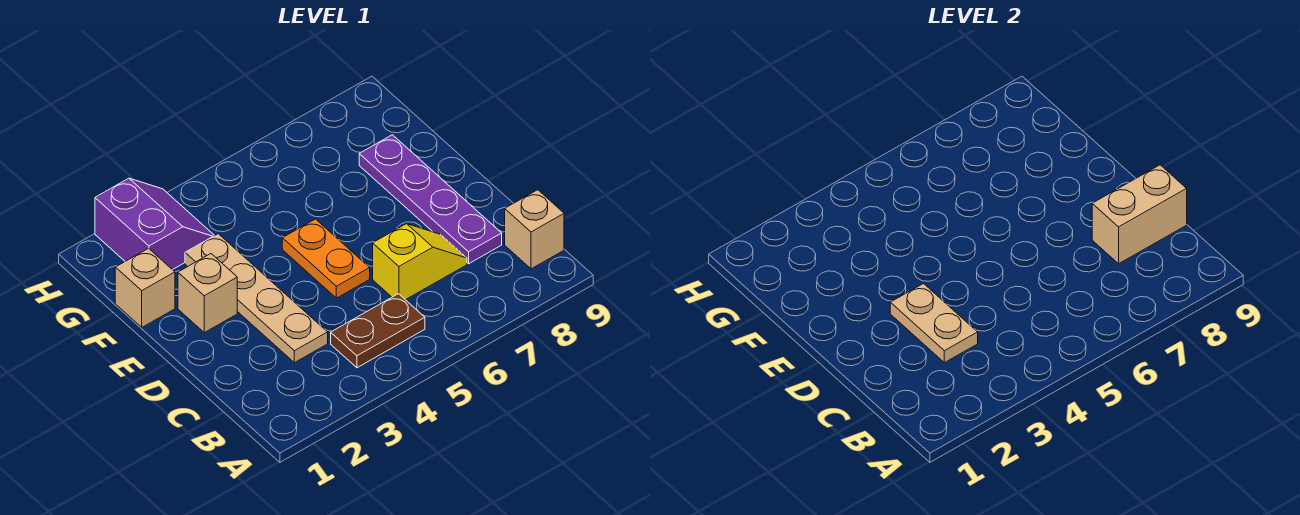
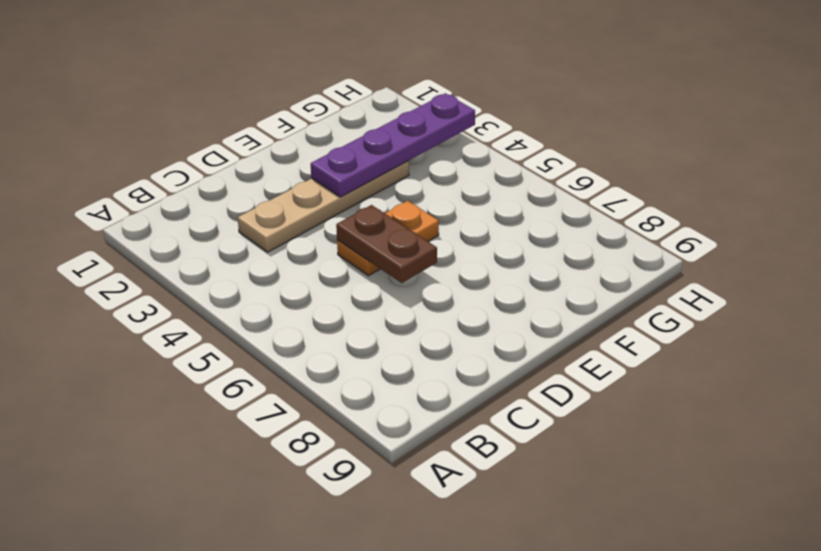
brown plate D5:D6 level 2 -> brown plate B4:B5 level 1
purple plate E3:H3 level 2 -> purple plate C8:F8 level 1
none -> tan brick B9 level 1
none -> yellow slope C6:C7 level 1 top 6

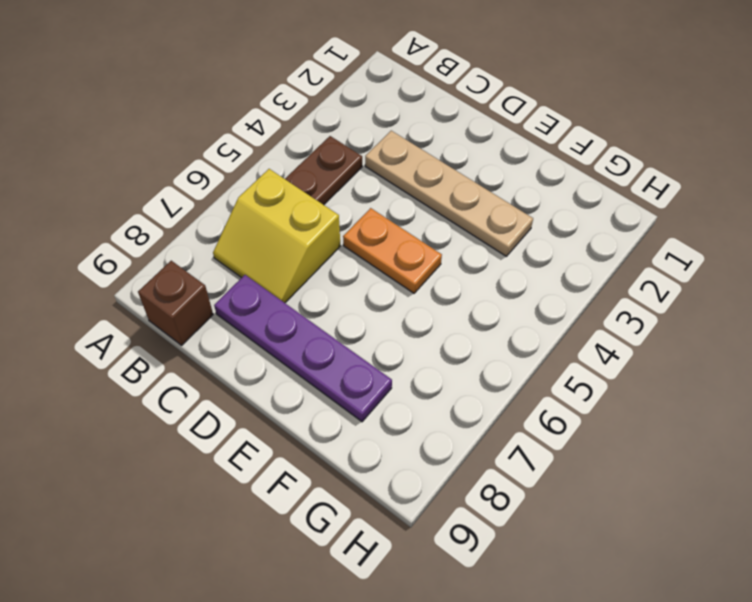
yellow slope B6:C7 level 1 top 6 -> yellow slope C6:C7 level 1 top 6
brown brick B9 level 1 -> tan brick B9 level 1
none -> tan brick E2 level 1
none -> tan brick F1 level 1

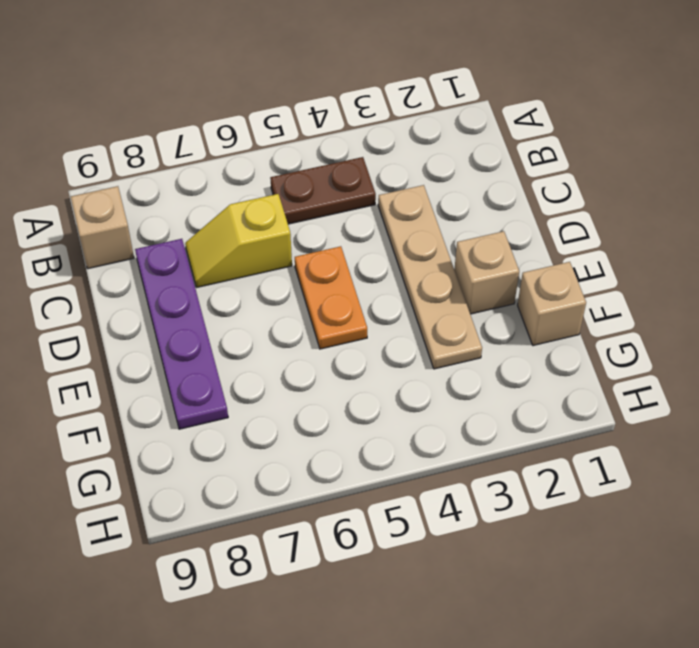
none -> purple slope G2:H3 level 1 top 2
none -> tan plate C3:D3 level 2

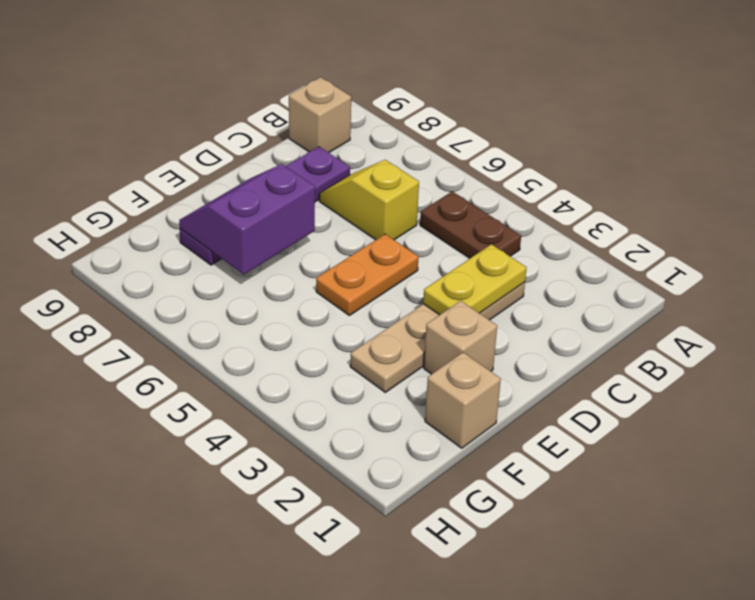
yellow plate C3:D3 level 2 -> tan plate C3:D3 level 2
purple slope E7:F8 level 2 top 7 -> purple slope G2:H3 level 1 top 2
none -> tan brick C8:C9 level 2

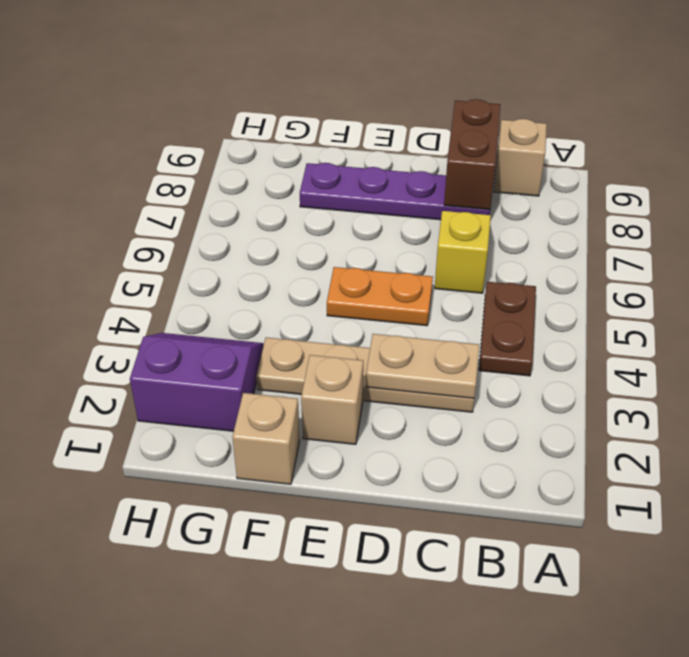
brown brick C8:C9 level 2 -> tan brick C8:C9 level 2

